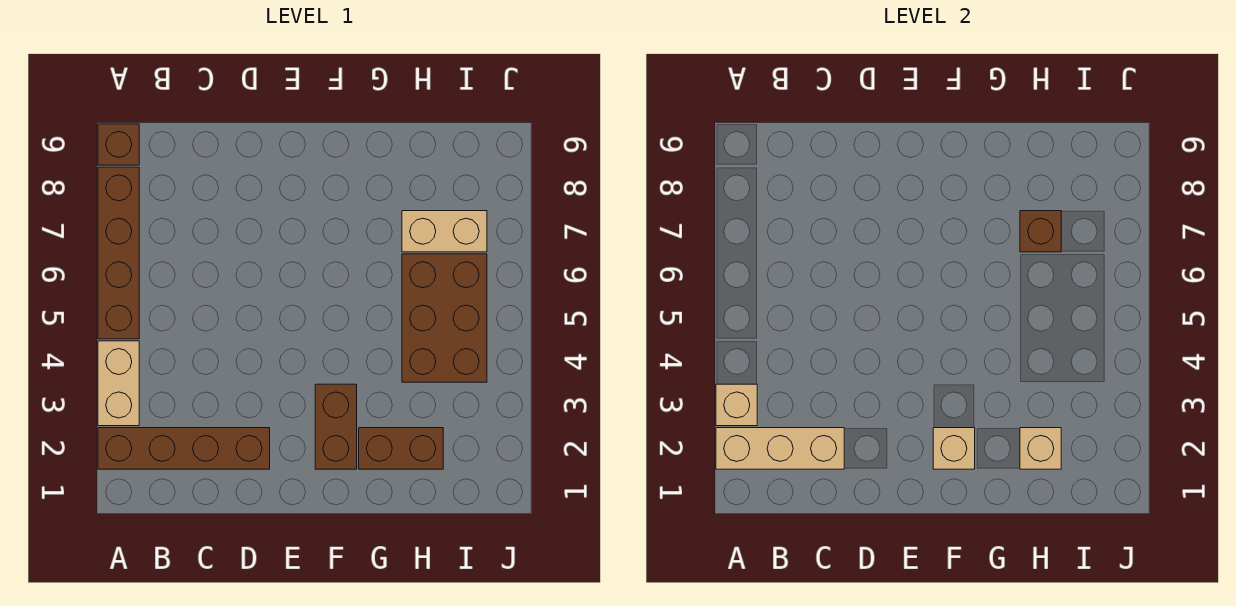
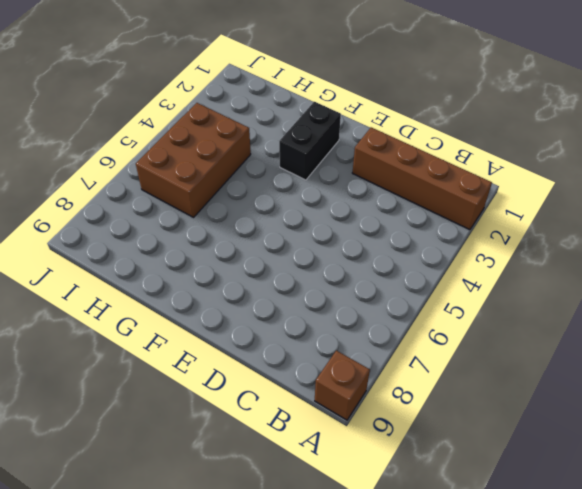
black brick F2:F3 level 1 -> brown brick F2:F3 level 1
none -> tan brick A3:A4 level 1
none -> brown brick A5:A8 level 1
none -> brown brick G2:H2 level 1

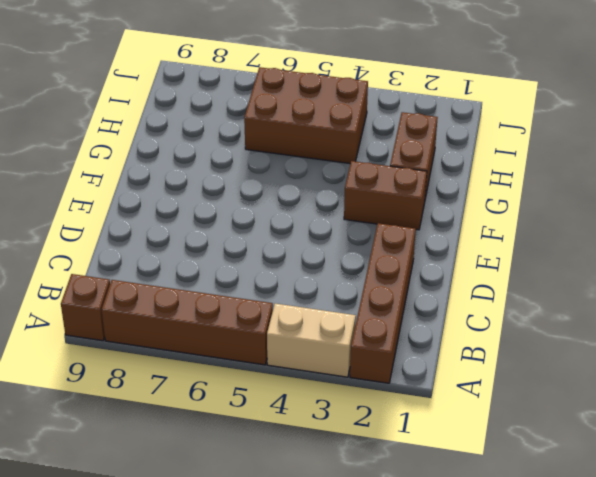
none -> tan brick H7:I7 level 1
none -> tan brick A2:C2 level 2
none -> tan brick A3 level 2

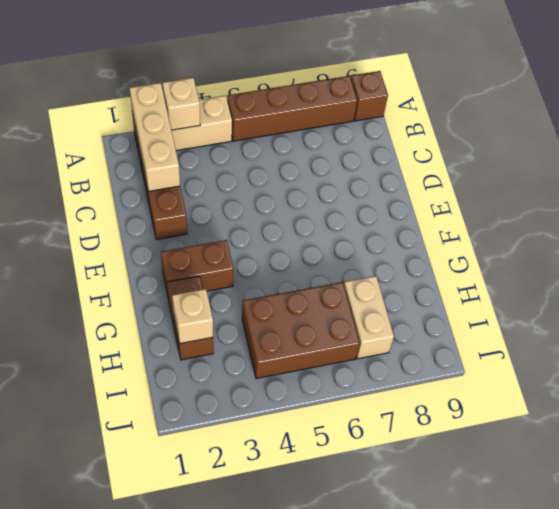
none -> tan brick F2 level 2
none -> brown brick H7 level 2

